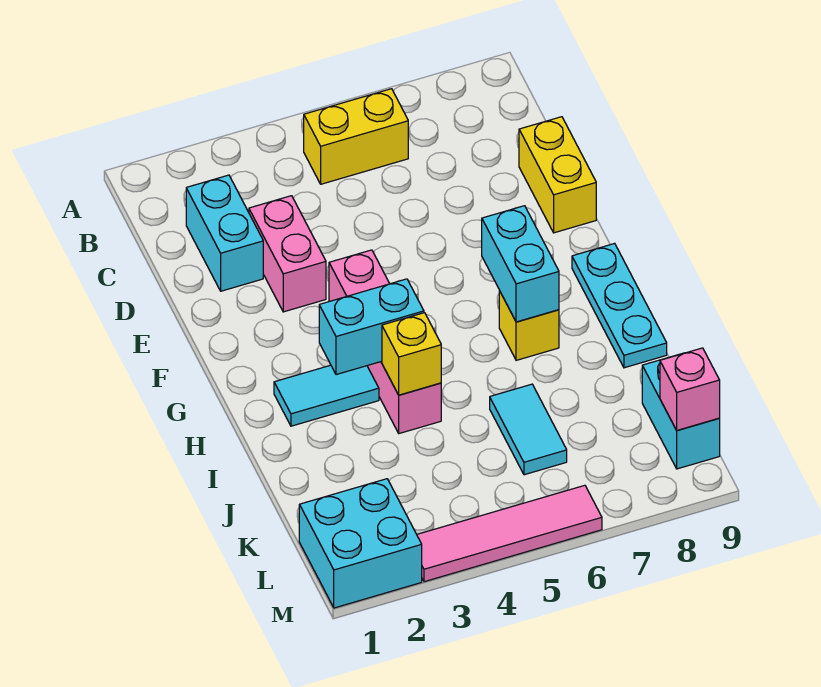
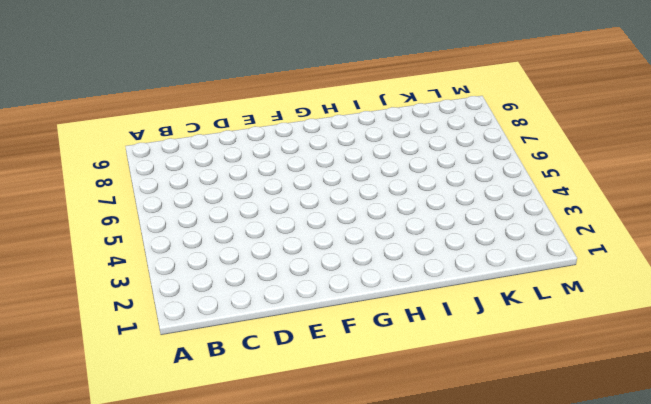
none -> yellow brick B5:B6 level 1
none -> cyan brick C2:D2 level 1
none -> pink brick D3:E3 level 1

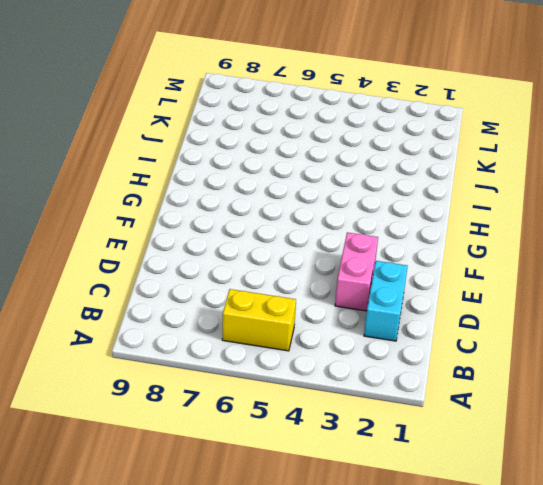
none -> yellow brick D9:E9 level 1
none -> pink brick F4:I4 level 1
none -> cyan plate G9:I9 level 1

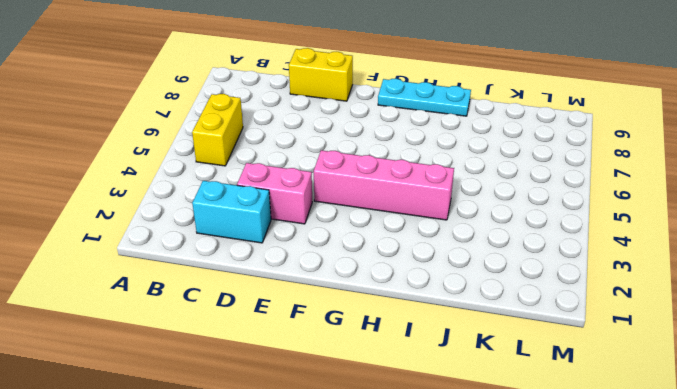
none -> cyan tile H2:H3 level 1
none -> yellow brick H7 level 1
none -> cyan tile J6:K6 level 1

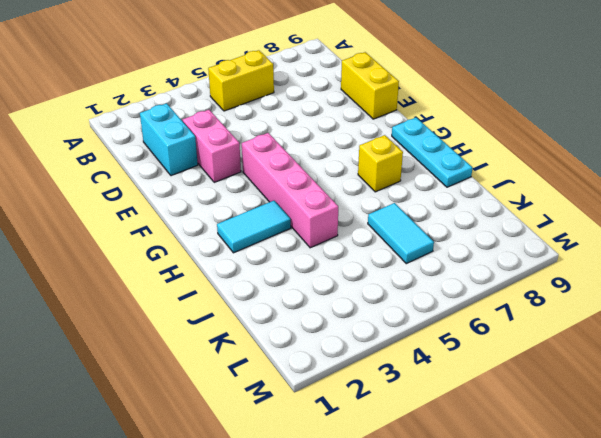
none -> cyan brick K9:L9 level 1
none -> cyan brick L1:M2 level 1
none -> pink tile M3:M6 level 1

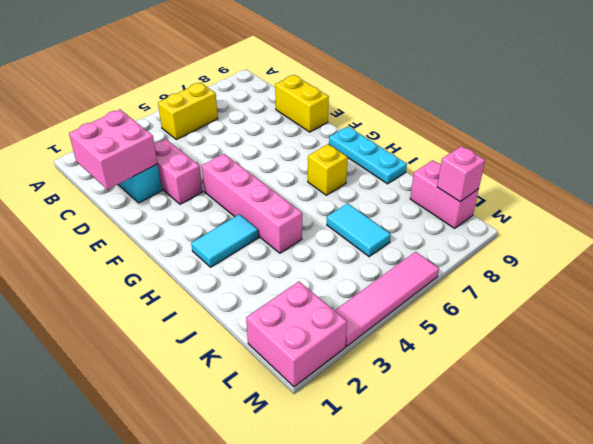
pink brick C1:D2 level 2 -> none
pink brick K9:L9 level 1 -> cyan brick K9:L9 level 1
pink brick L1:M2 level 1 -> cyan brick L1:M2 level 1
none -> cyan brick G7:H7 level 2
none -> cyan brick H3:H4 level 2
none -> yellow brick I4 level 2

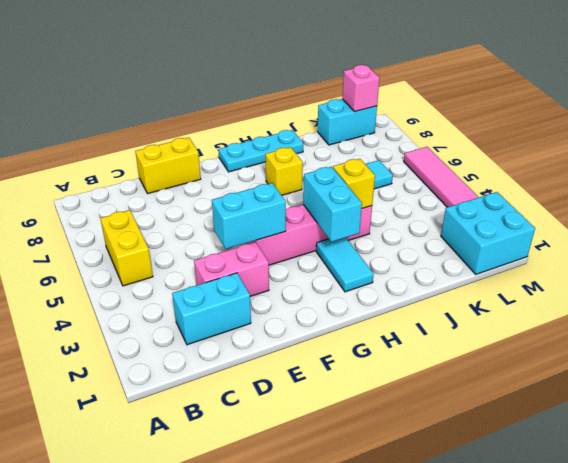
cyan brick E4:F4 level 2 -> cyan brick G7:H7 level 2

